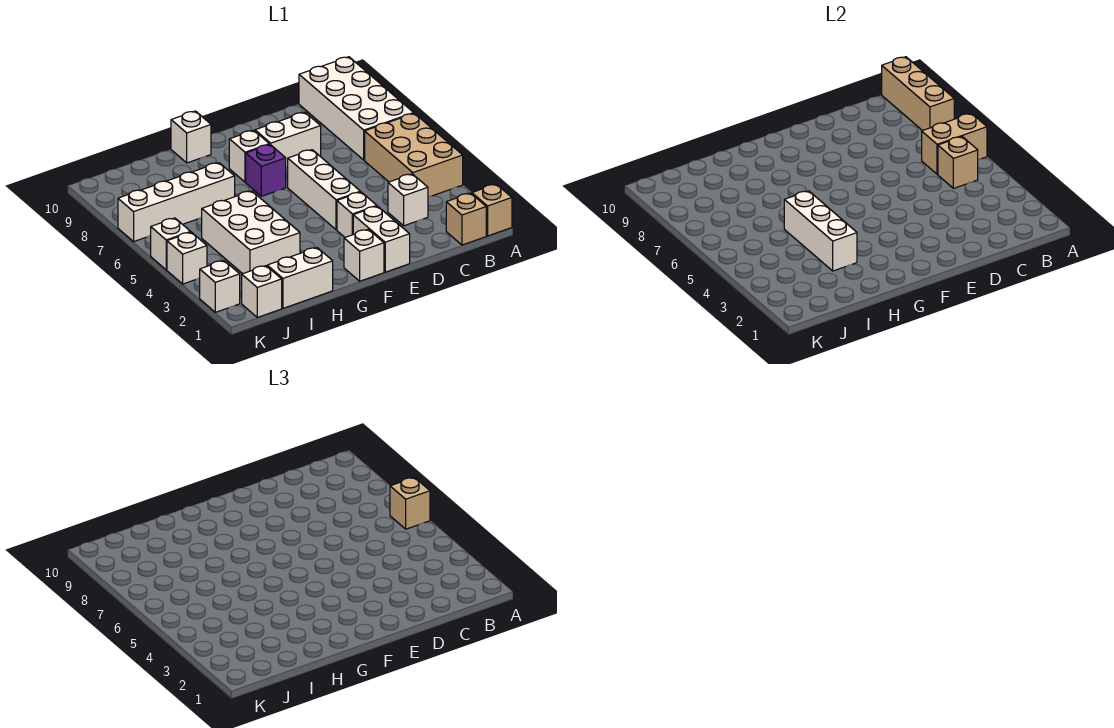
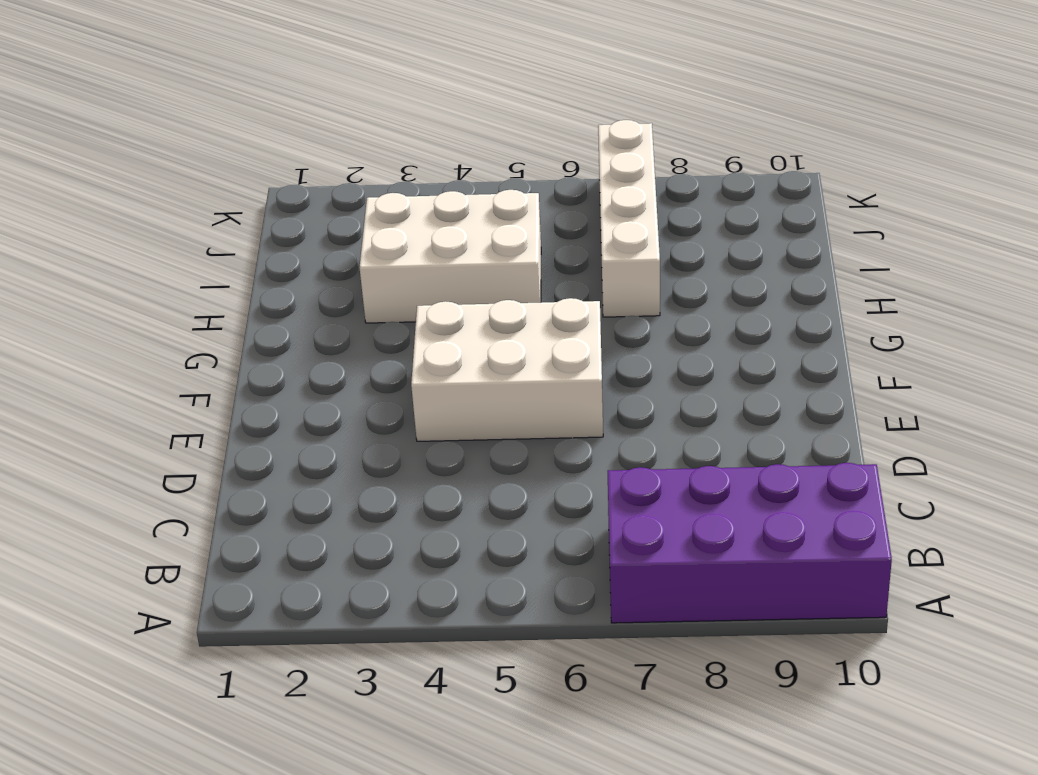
purple brick A7:B10 level 1 -> white brick A7:B10 level 1
white brick E4:F6 level 1 -> white brick E4:E6 level 1
none -> tan brick A1 level 1
none -> tan brick A4:B6 level 1
none -> tan brick B1 level 1

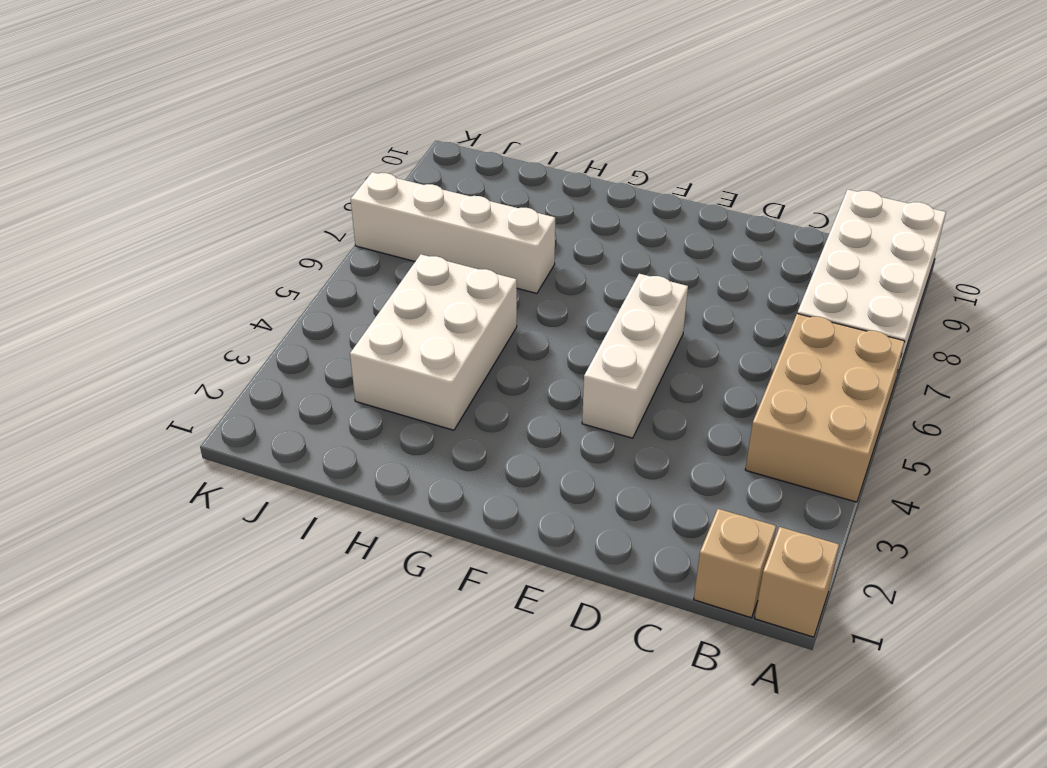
none -> white brick C3 level 1
none -> white brick D8:E8 level 1
none -> white brick E1:E2 level 1

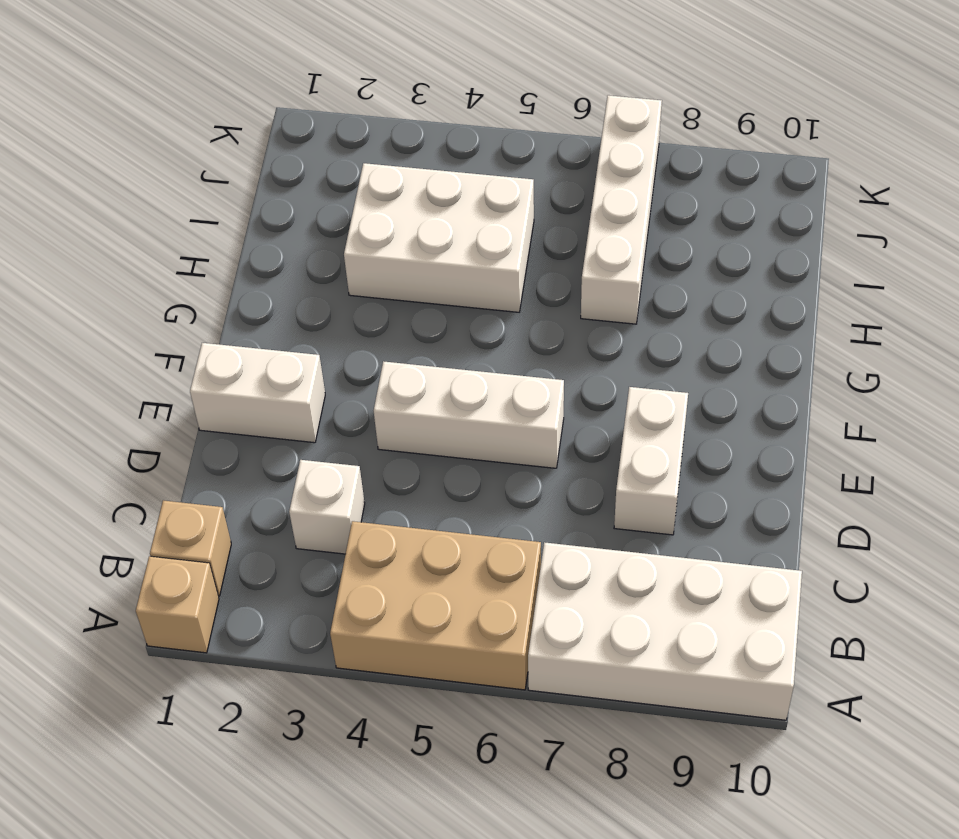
none -> white brick E3 level 1
none -> white brick F1 level 1
none -> purple brick F7 level 1

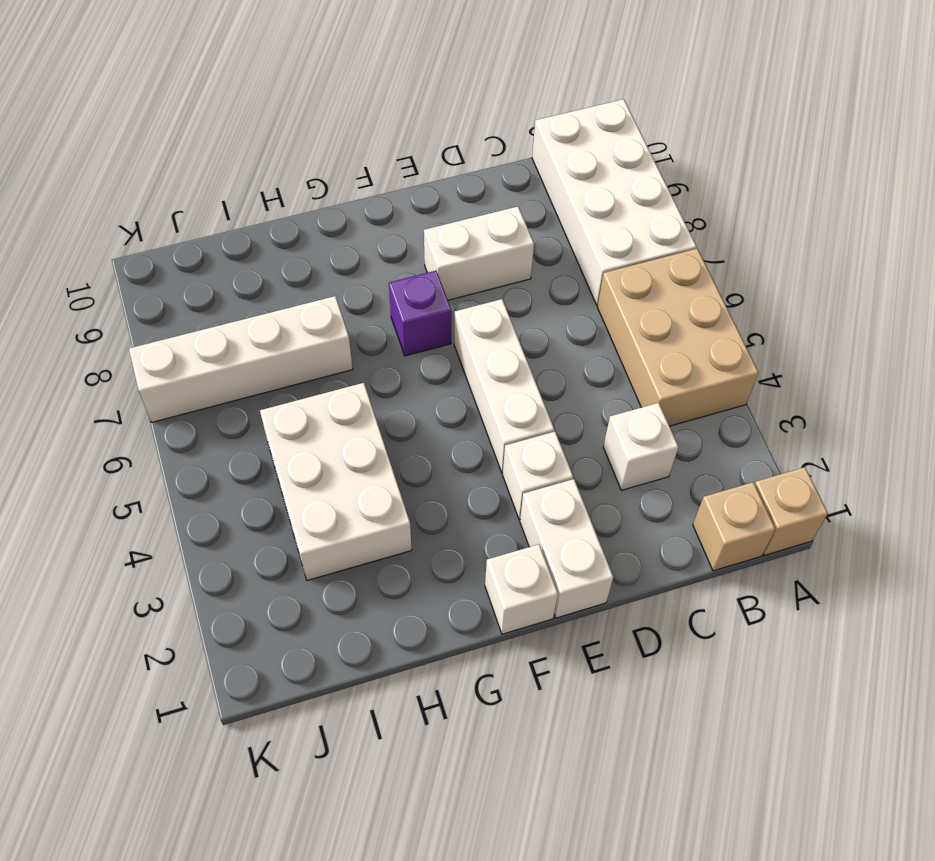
none -> white brick F8 level 1
none -> white brick G10 level 1
none -> white brick H1:I1 level 1

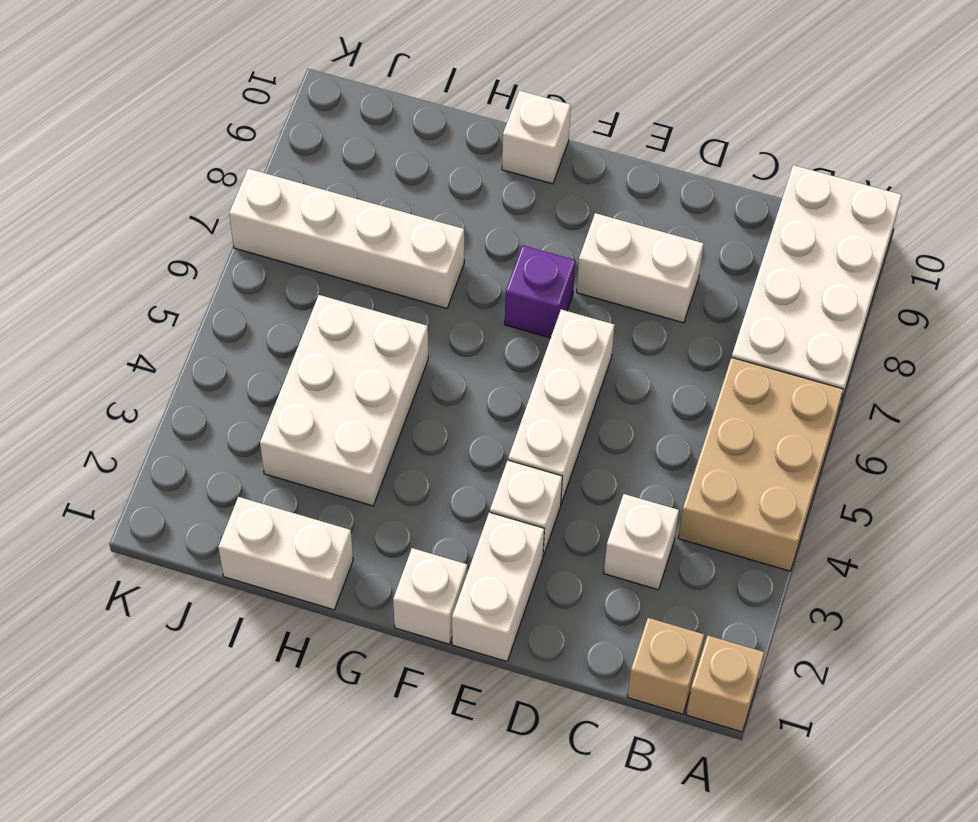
none -> white brick F8 level 1
none -> white brick J1 level 1
none -> white brick K2 level 1

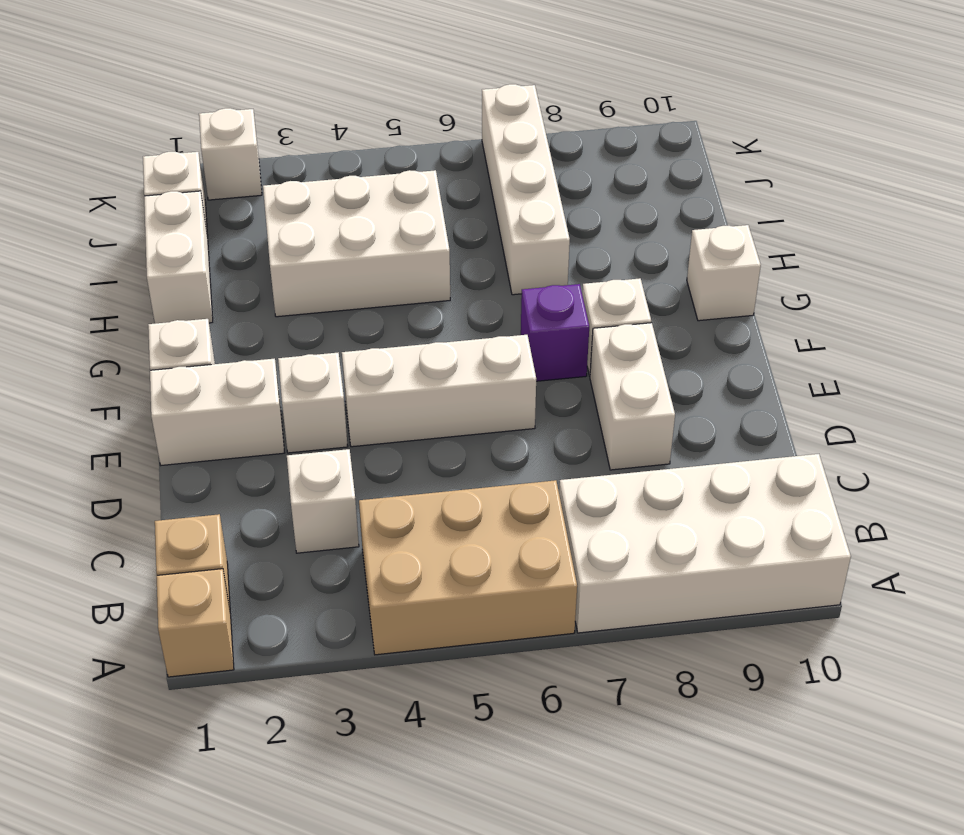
none -> white brick K4 level 1
none -> white brick K5 level 1
none -> tan brick A6:B6 level 2

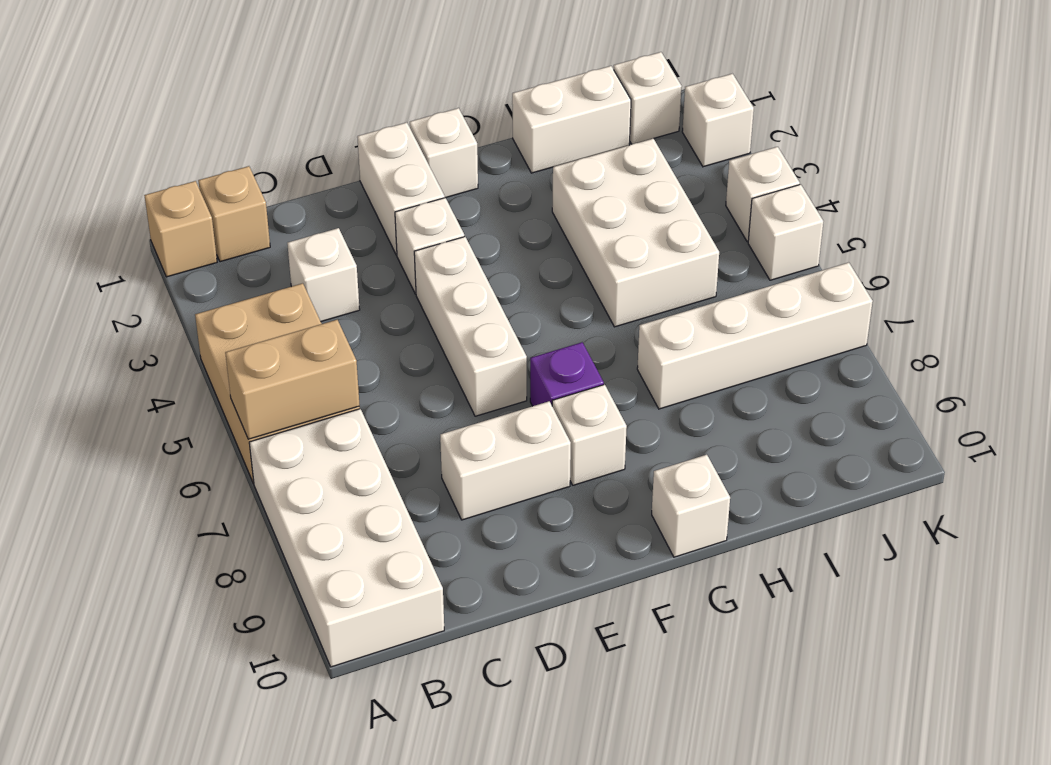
none -> tan brick A8:A10 level 2
none -> tan brick B5 level 2
none -> white brick H3:H5 level 2

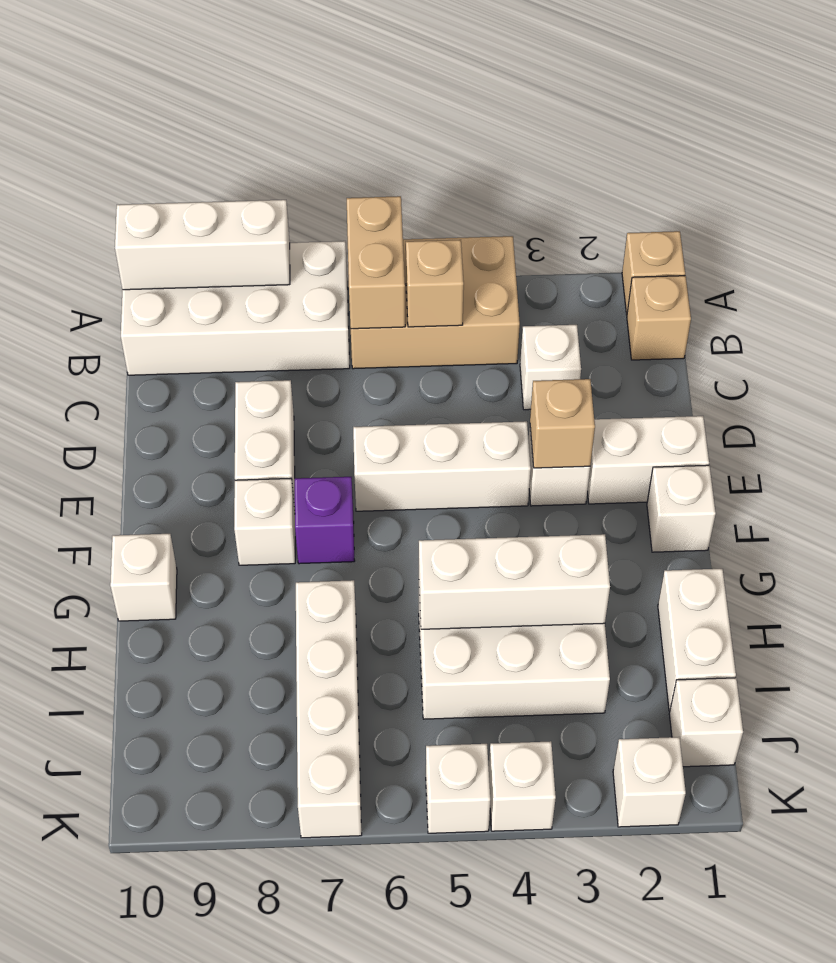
white brick A8:A10 level 2 -> tan brick A8:A10 level 2
tan brick E3 level 2 -> tan brick A6 level 3

